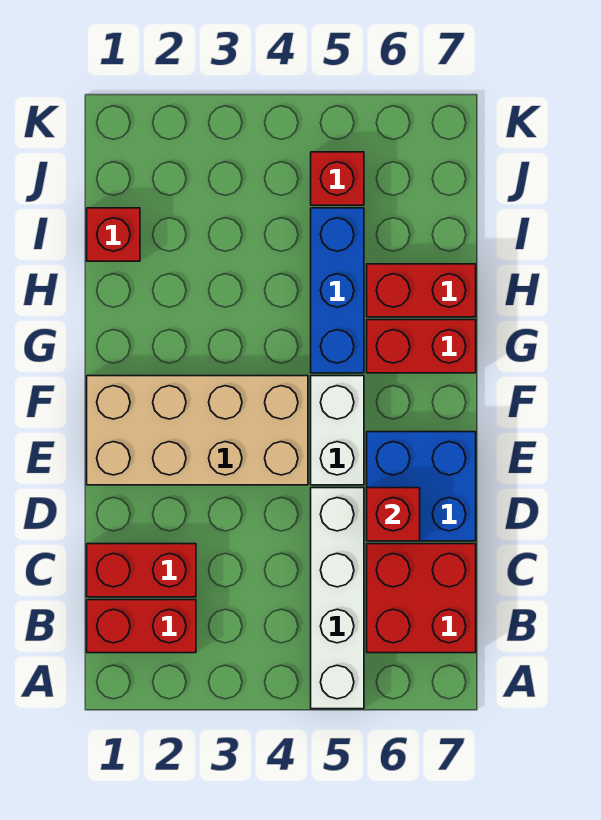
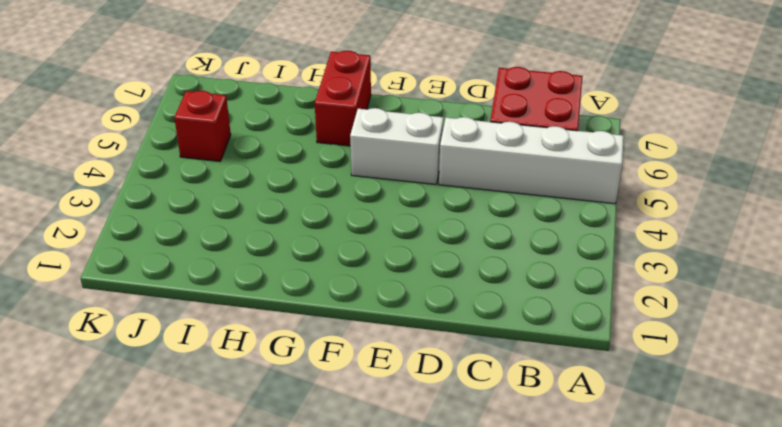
none -> red brick B1:B2 level 1
none -> red brick C1:C2 level 1
none -> blue brick D6:E7 level 1

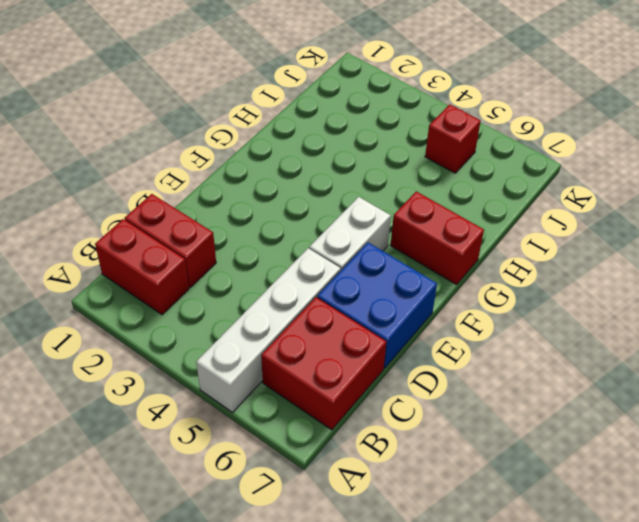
none -> tan brick E1:F4 level 1
none -> blue brick G5:I5 level 1
none -> red brick H6:H7 level 1

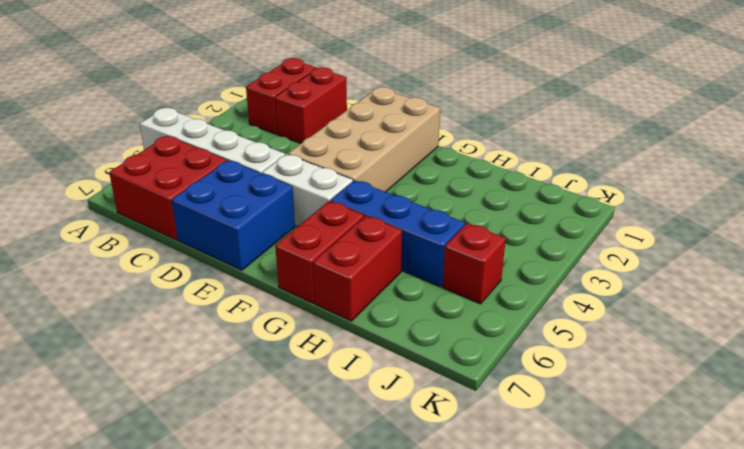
none -> red brick I1 level 1
none -> red brick D6 level 2

